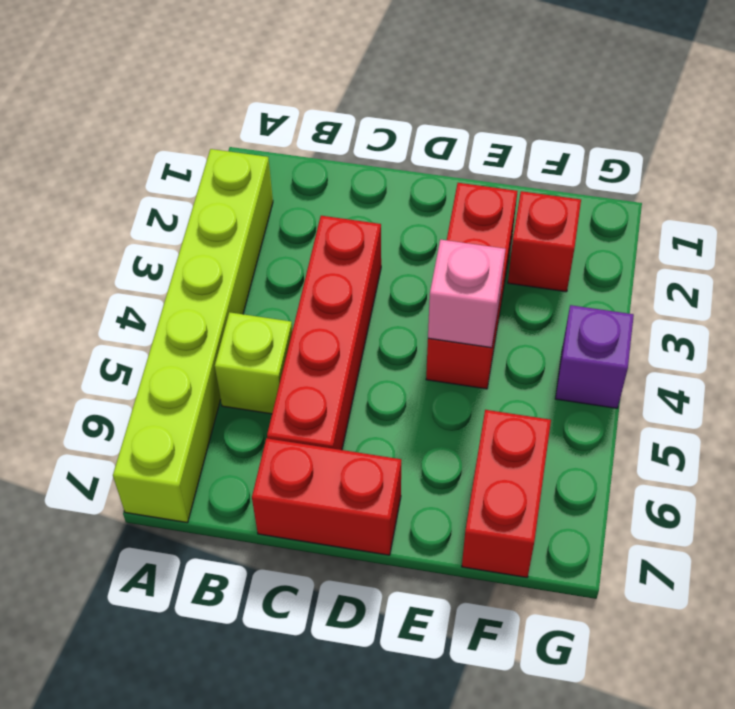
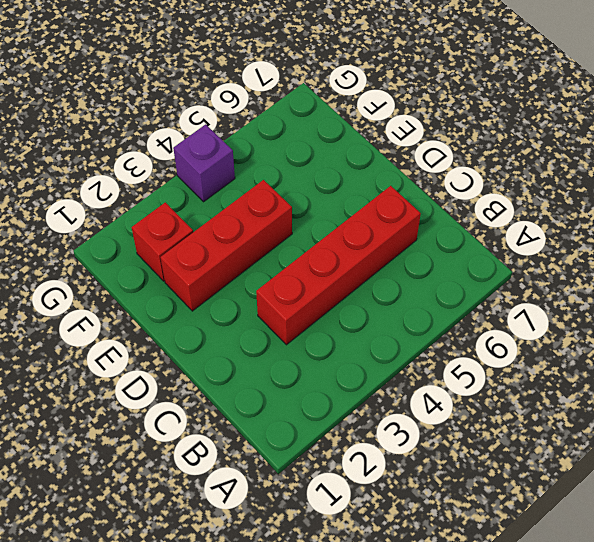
none -> lime brick A2:A7 level 1
none -> lime brick B5 level 1

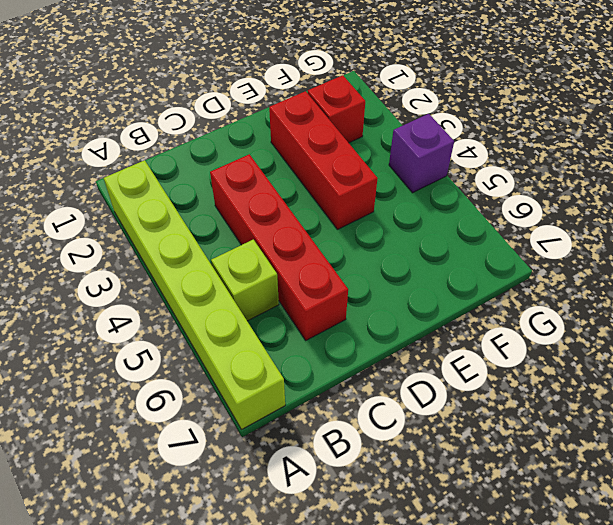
none -> red brick C7:D7 level 1
none -> red brick F6:F7 level 1

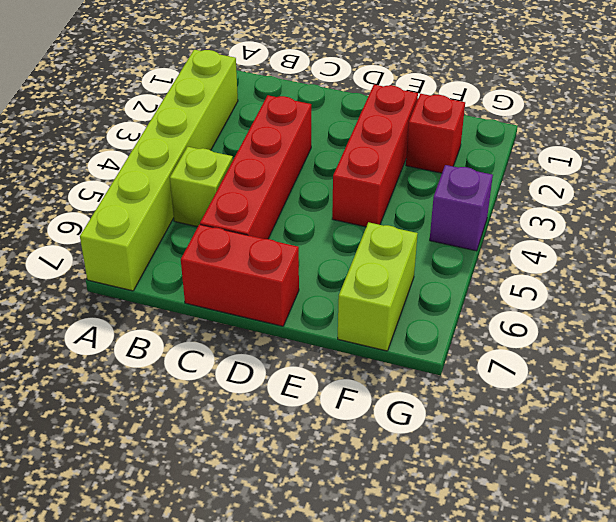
lime brick F6:F7 level 1 -> red brick F6:F7 level 1
none -> pink brick E4 level 2

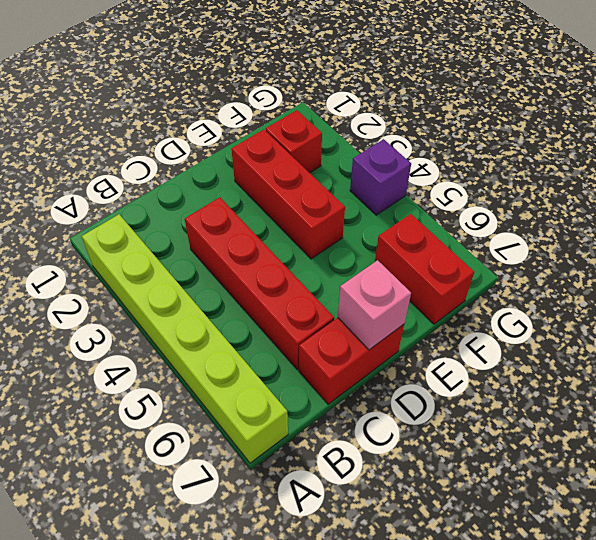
pink brick D7 level 2 -> pink brick E4 level 2
none -> lime brick B5 level 1

